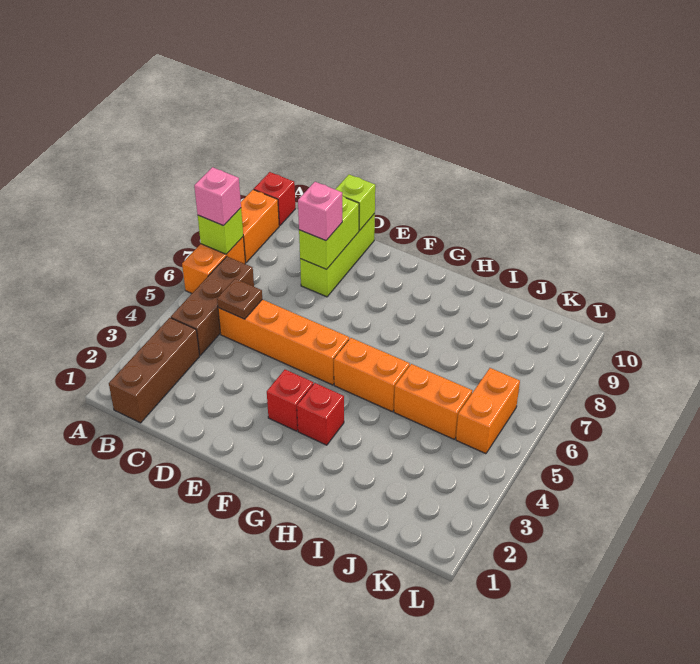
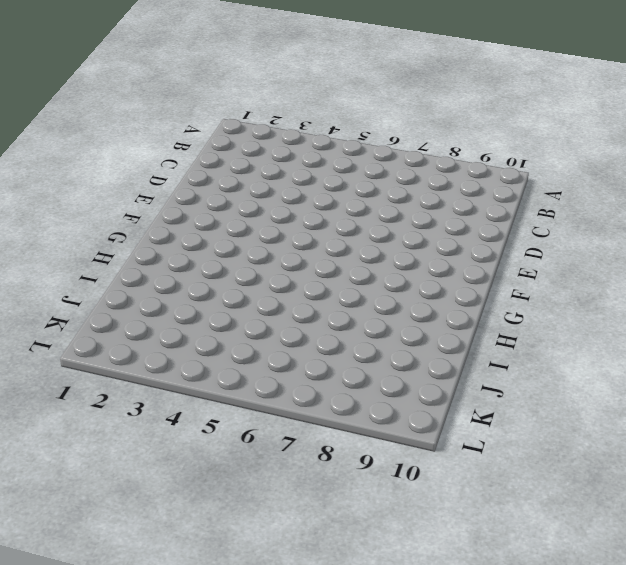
none -> orange brick A6:A7 level 1
none -> orange brick A8:A9 level 1
none -> red brick A10 level 1

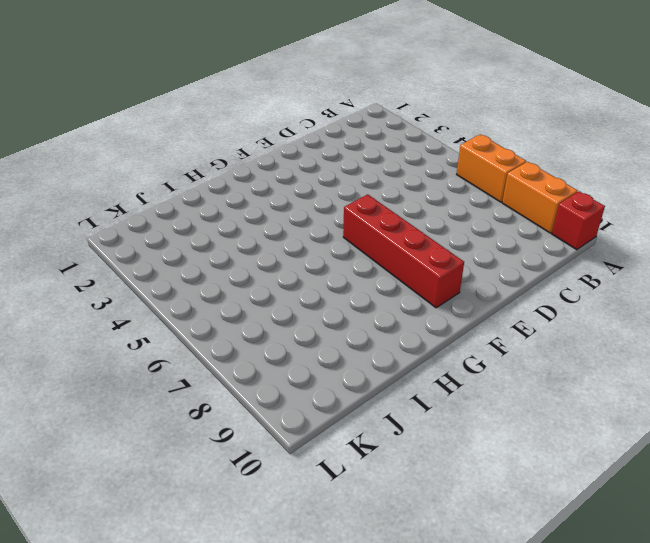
red brick F6:F9 level 1 -> none
none -> brown brick B1:B3 level 1
none -> brown brick B4:B6 level 1
none -> orange brick C5:F5 level 1

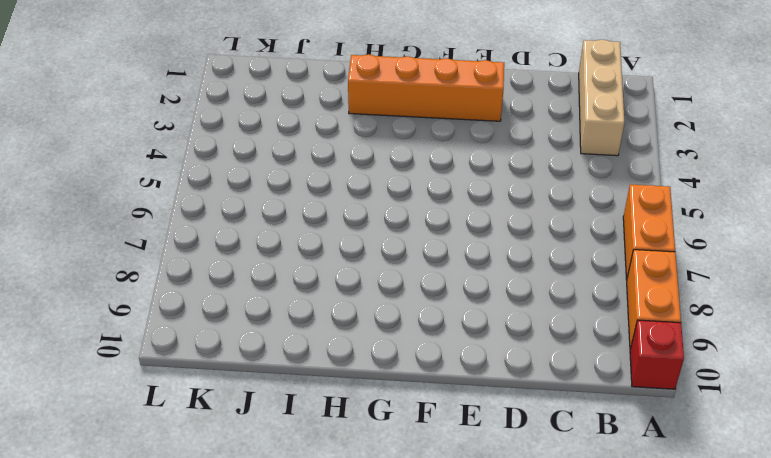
tan brick B1:B3 level 1 -> brown brick B1:B3 level 1
orange brick E2:H2 level 1 -> orange brick C5:F5 level 1
none -> brown brick B4:B6 level 1
none -> lime brick D8:D10 level 1
none -> red brick F3 level 1

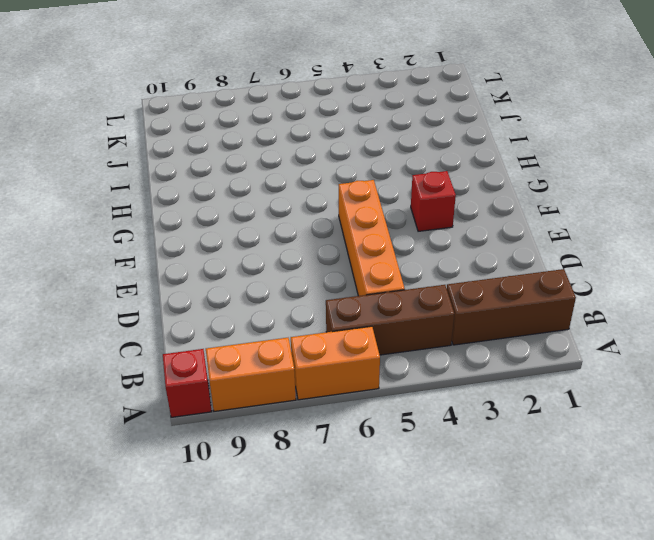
none -> lime brick D8:D10 level 1
none -> red brick G3 level 1
none -> orange brick G5:H5 level 1

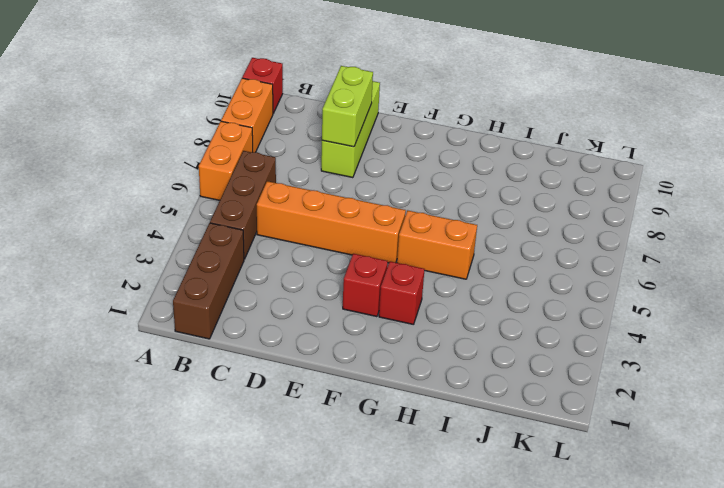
none -> orange brick I5:J5 level 1
none -> orange brick K5:K6 level 1
none -> lime brick A7 level 2

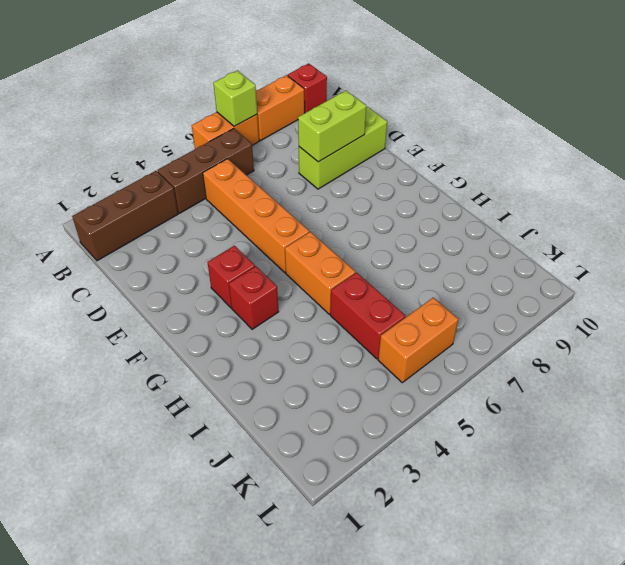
red brick I5:J5 level 1 -> orange brick I5:J5 level 1
none -> brown plate C5 level 2
none -> lime brick D10 level 2
none -> pink brick A7 level 3

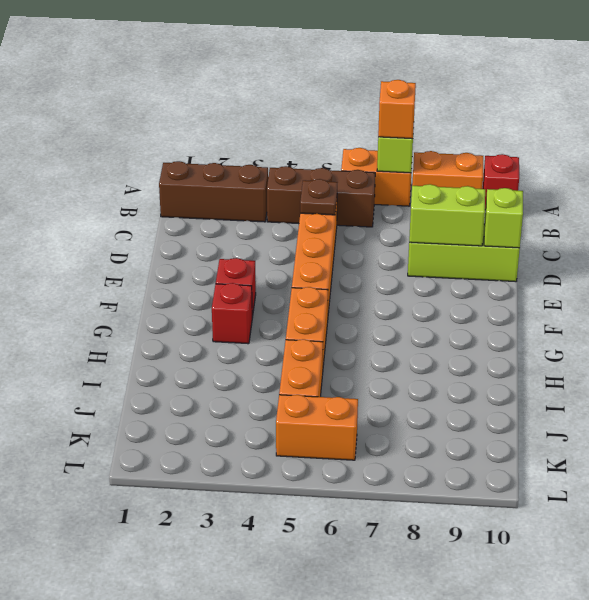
orange brick A7 level 3 -> pink brick A7 level 3
none -> pink brick D8 level 3

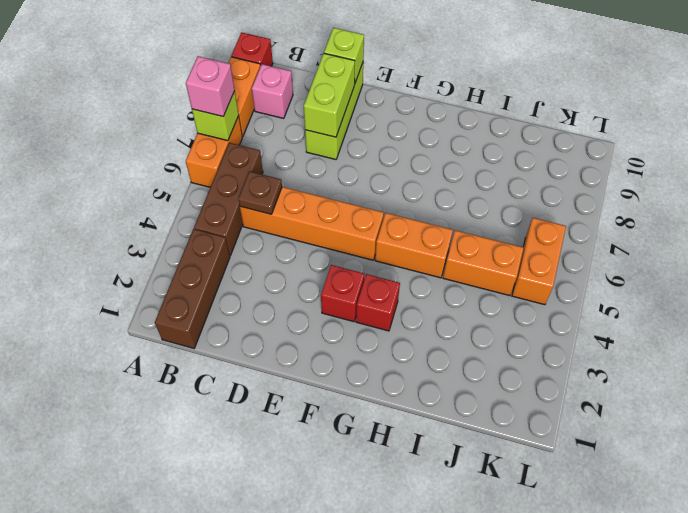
pink brick B9 level 1 -> pink brick D8 level 3

